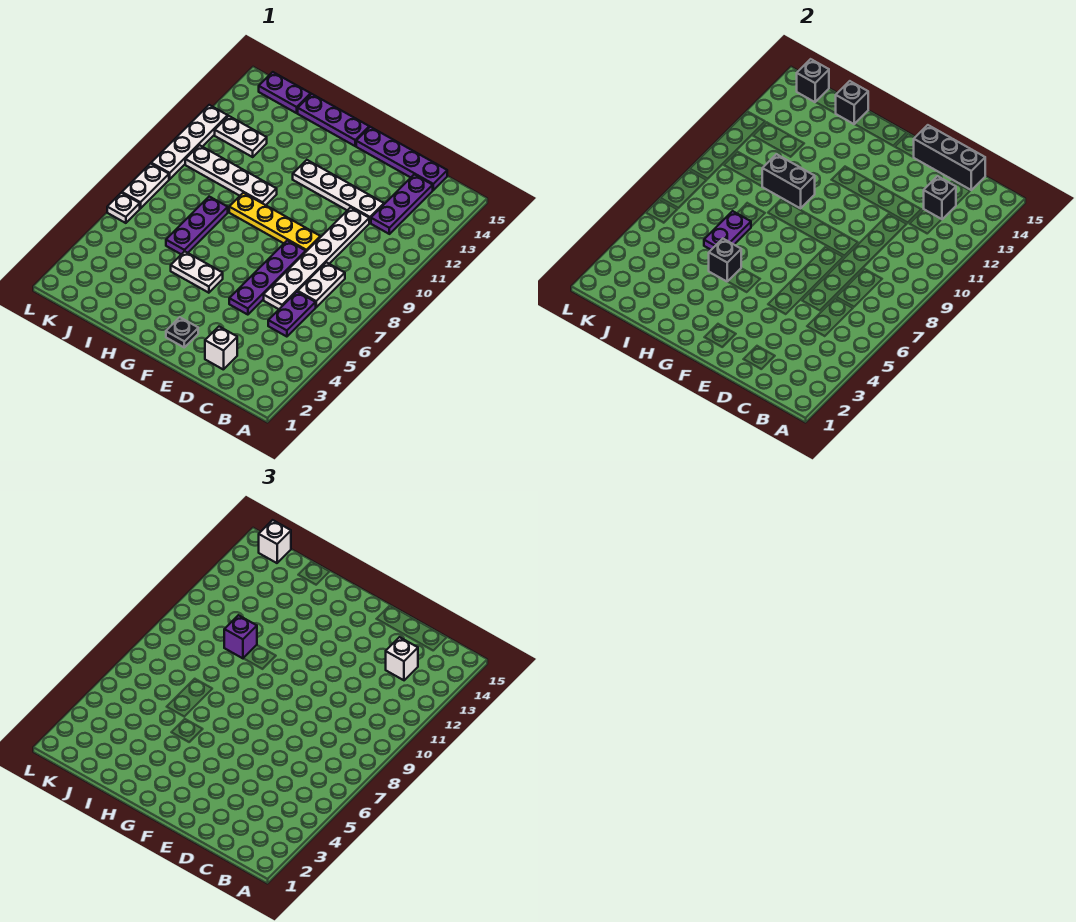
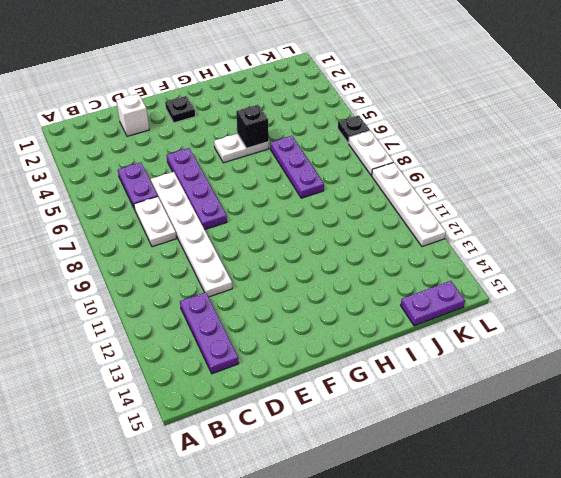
black plate L6 level 1 -> white plate L6 level 1
none -> purple plate C15:F15 level 1
none -> white plate D12:G12 level 1
none -> yellow plate E9:H9 level 1

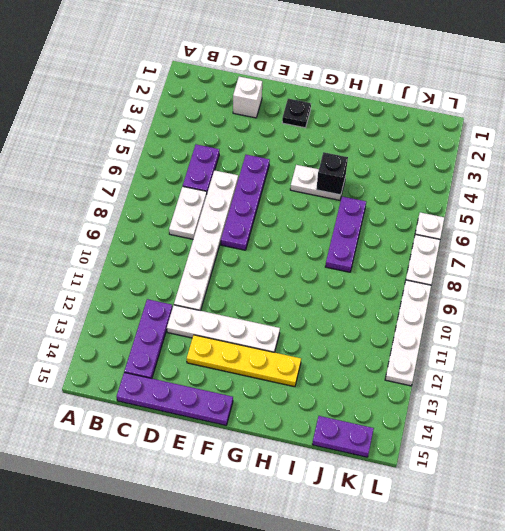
yellow plate E13:H13 level 1 -> yellow plate E9:H9 level 1
none -> purple plate G15:I15 level 1
none -> white plate H10:K10 level 1
none -> white plate J12:K12 level 1

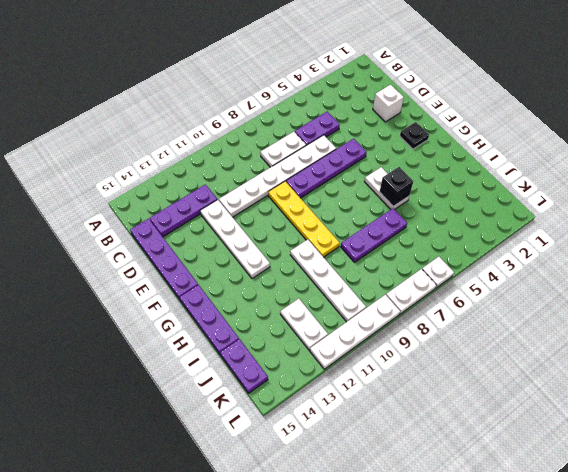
none -> black brick C13 level 2
none -> black brick C15:E15 level 2
none -> black brick H10:I10 level 2

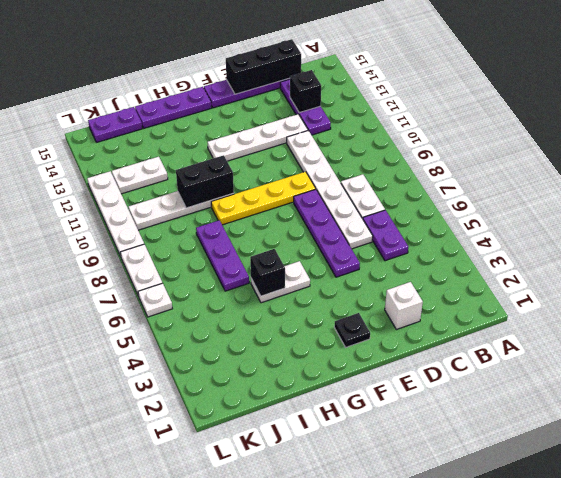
none -> purple plate I6:I7 level 2
none -> black brick I15 level 2
none -> black brick K15 level 2

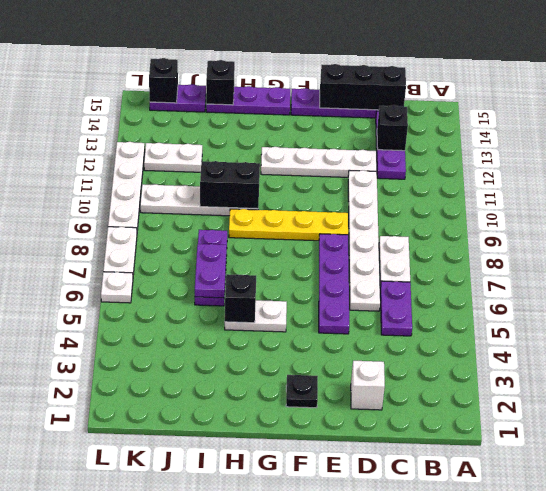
none -> white brick C13 level 3
none -> purple brick I10 level 3
none -> white brick K15 level 3

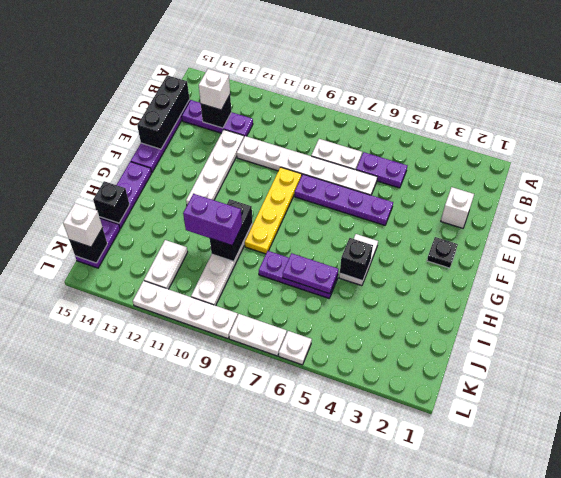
purple brick I10:I11 level 3 -> purple brick I10 level 3

